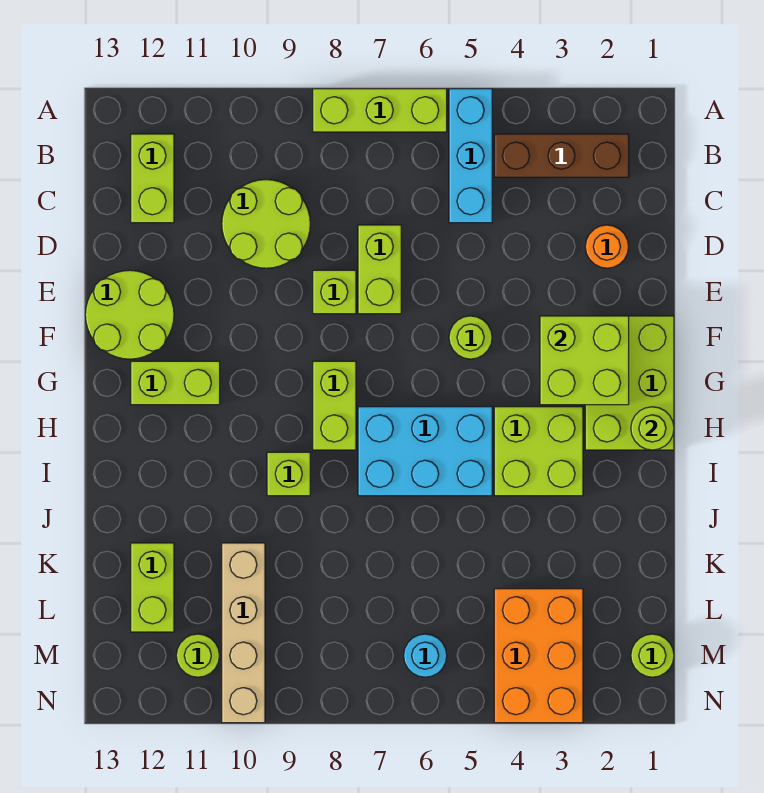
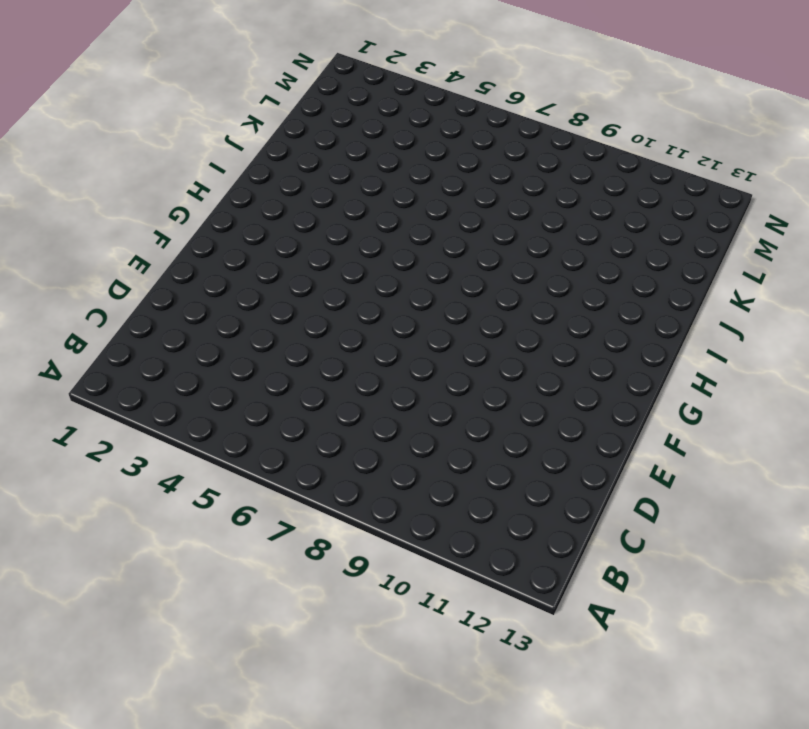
none -> cyan brick A5:C5 level 1
none -> lime brick A6:A8 level 1
none -> brown brick B2:B4 level 1

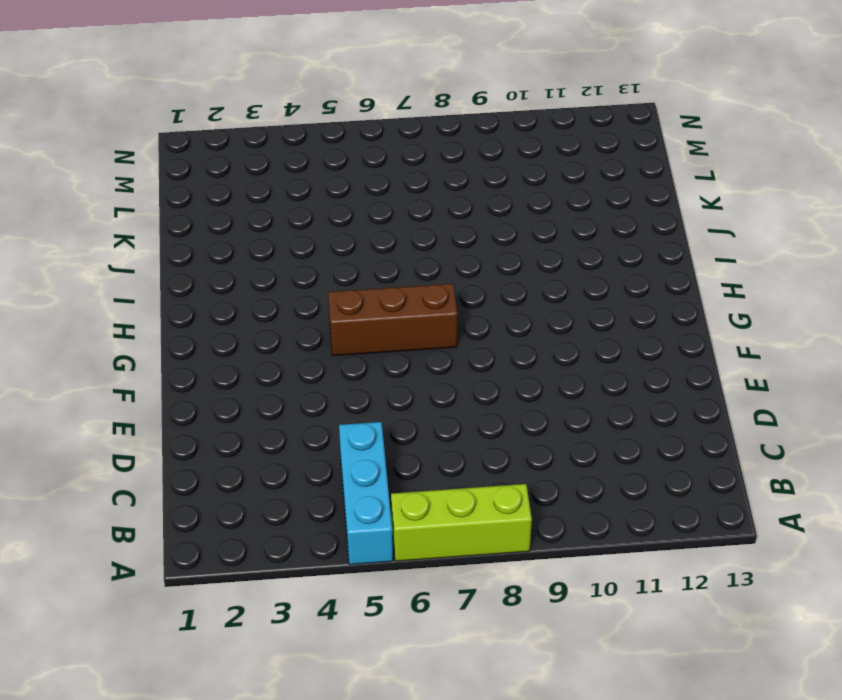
brown brick G5:G7 level 1 -> brown brick B2:B4 level 1
none -> lime brick B12:C12 level 1
none -> lime round brick C9:D10 level 1
none -> orange round brick D2 level 1

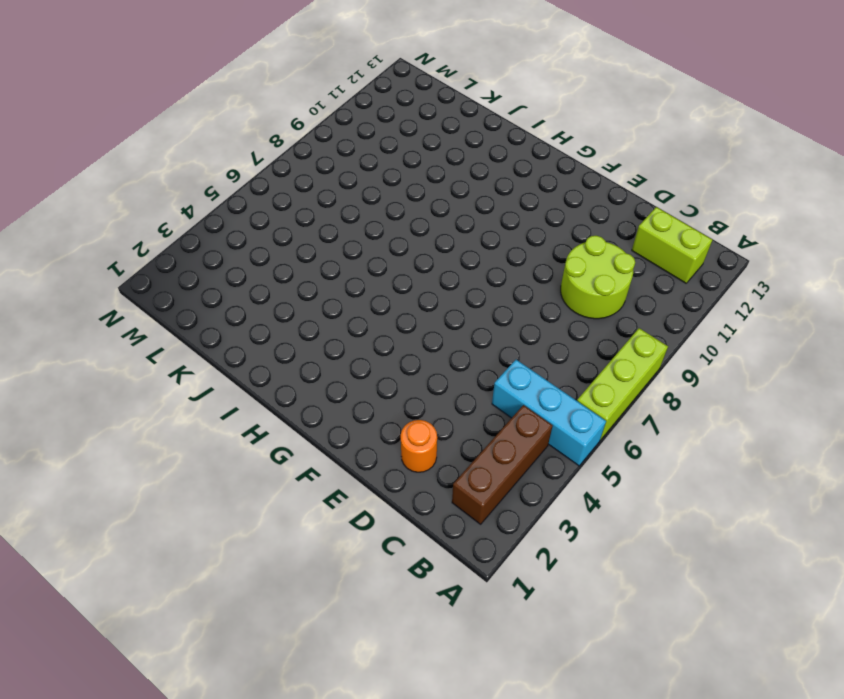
none -> lime brick D7:E7 level 1
none -> lime brick E8 level 1
none -> lime round brick E12:F13 level 1

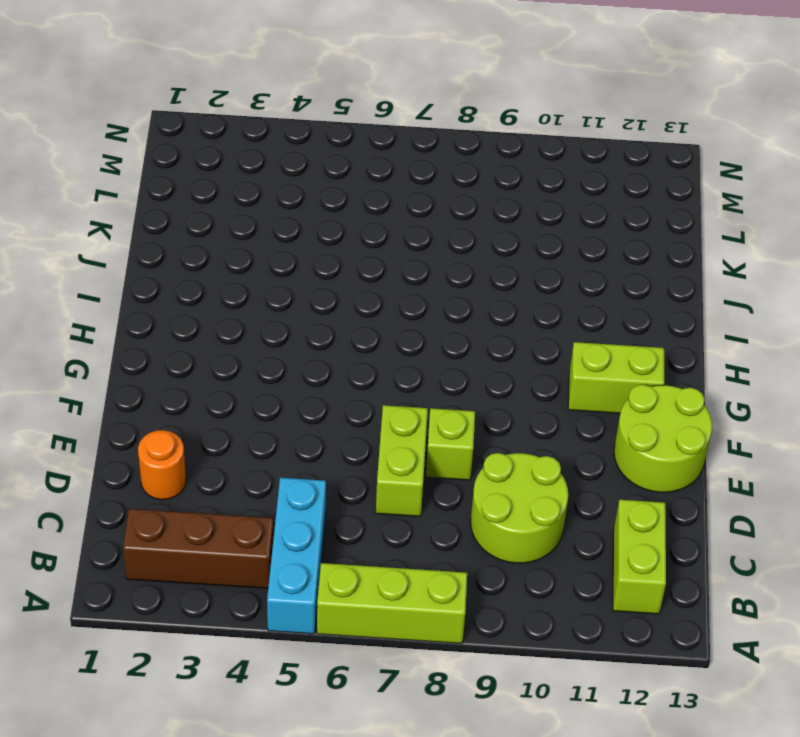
none -> lime brick F1:H2 level 1
none -> lime round brick F5 level 1
none -> lime brick G8:H8 level 1

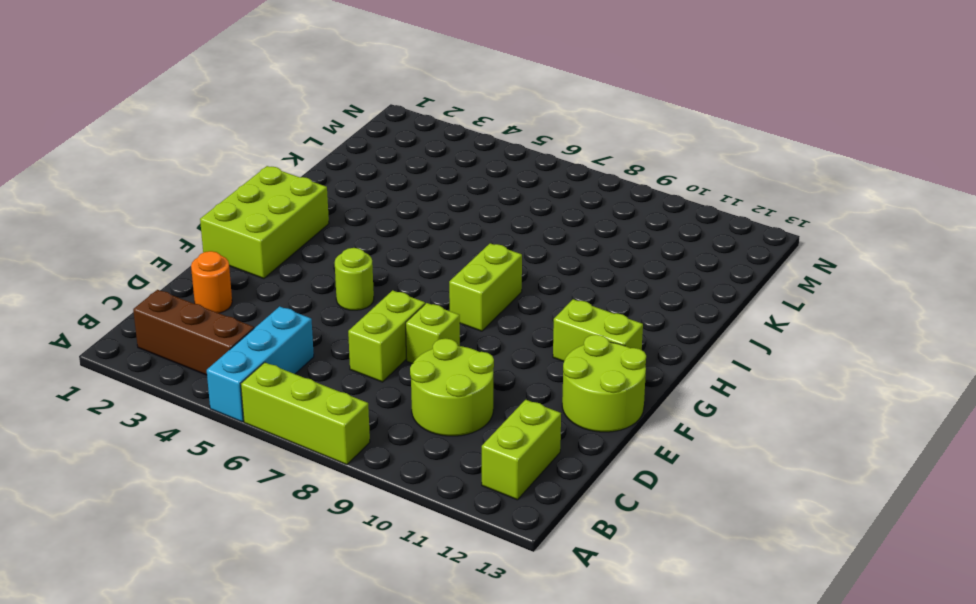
none -> lime brick H3:I4 level 1
none -> cyan brick H5:I7 level 1
none -> lime brick I9 level 1

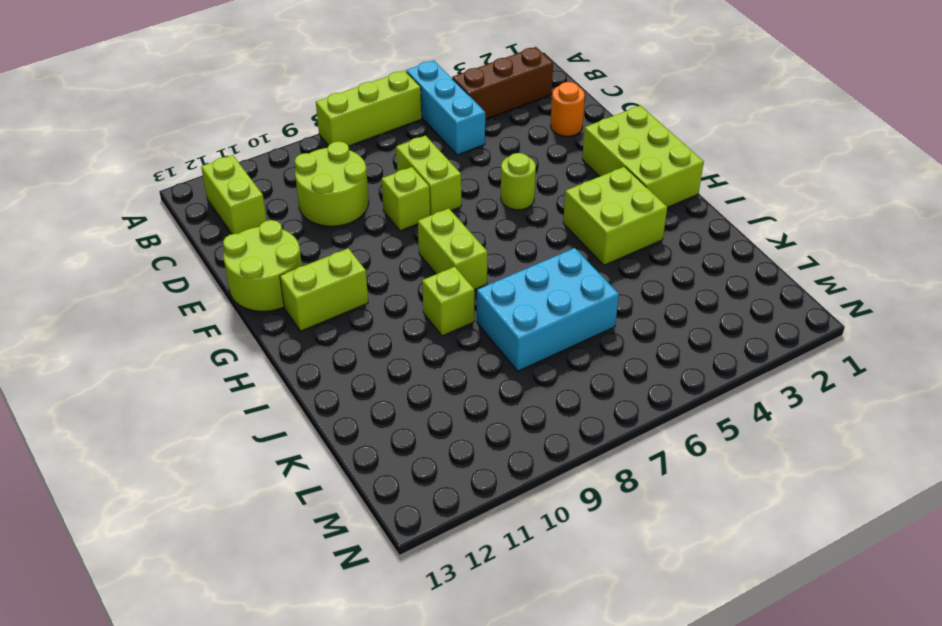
cyan brick J6:K8 level 1 -> cyan brick H5:I7 level 1
none -> tan brick K10:N10 level 1
none -> lime brick K12:L12 level 1
none -> orange brick L3:N4 level 1

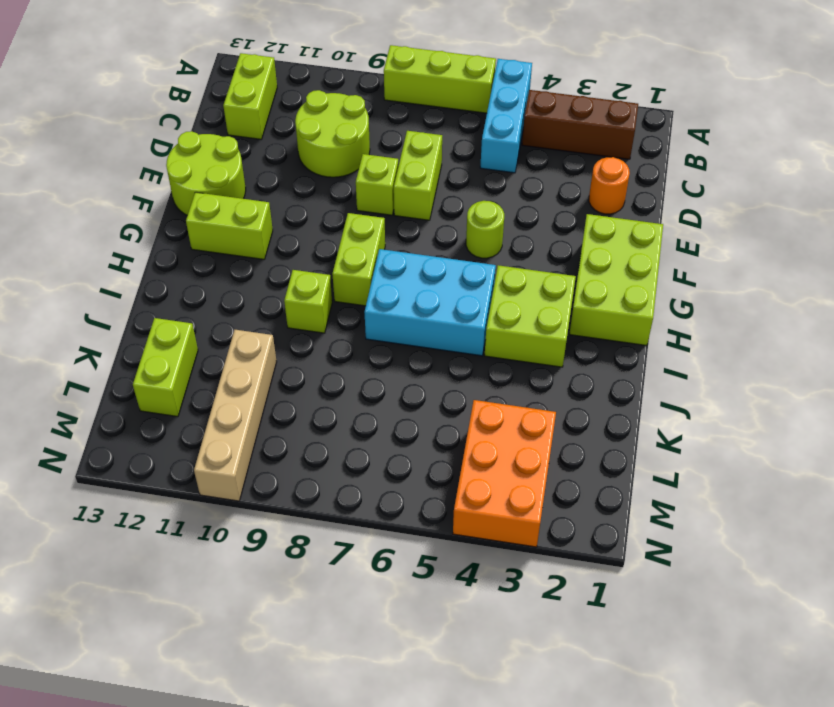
none -> lime round brick M1 level 1
none -> cyan round brick M6 level 1
none -> lime round brick M11 level 1

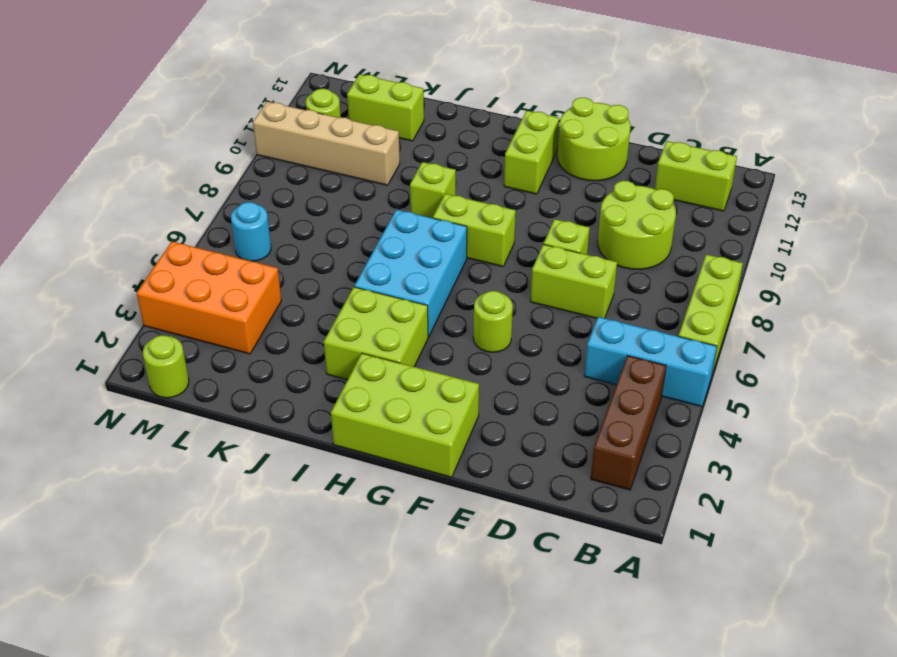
none -> orange round brick D2 level 1
none -> lime brick F2:G3 level 2
none -> lime round brick H1 level 2

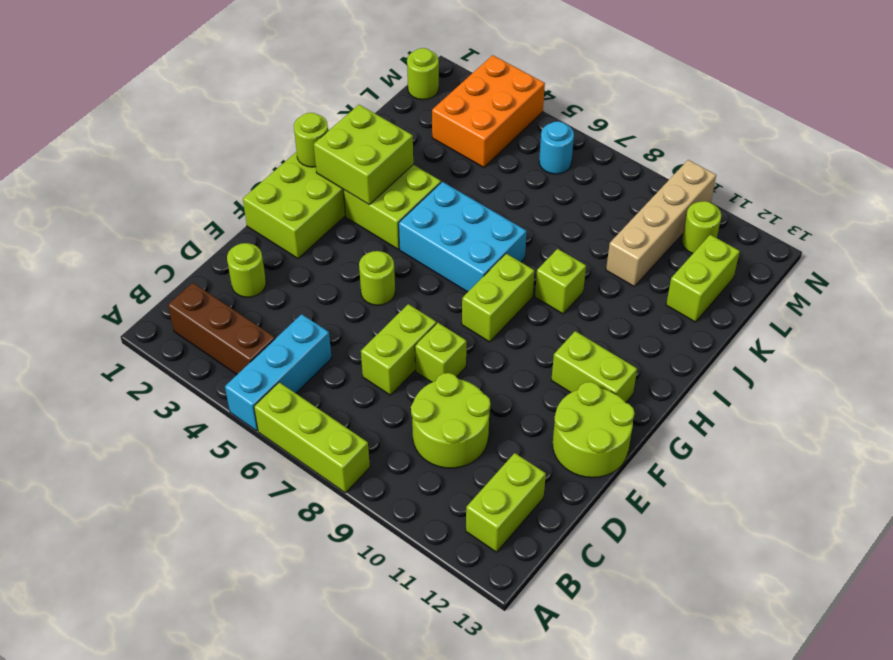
lime round brick D2 level 1 -> orange round brick D2 level 1
lime brick H2:I3 level 2 -> lime brick F2:G3 level 2

